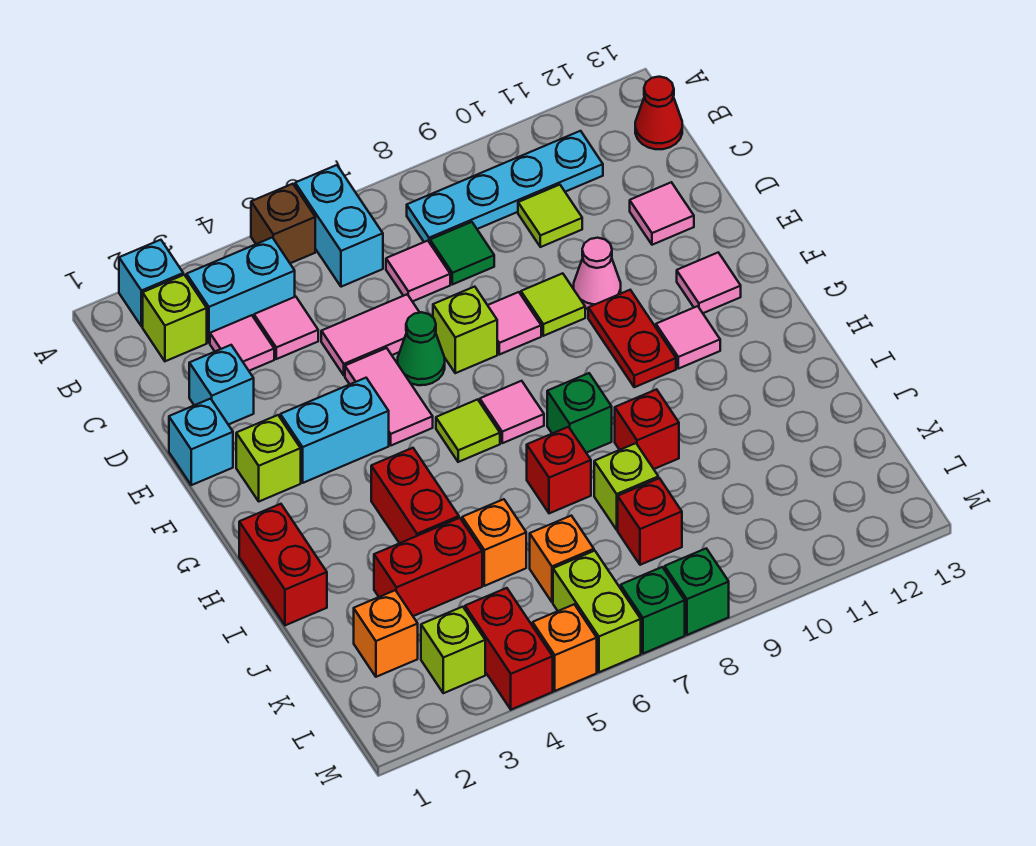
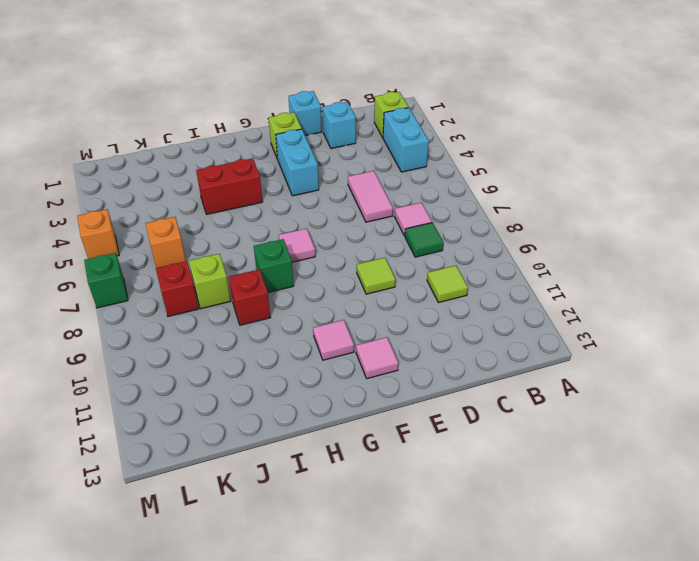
none -> cyan brick A2 level 1
none -> brown brick A5 level 1
none -> cyan brick A6:B6 level 1
none -> cyan plate B8:B11 level 1

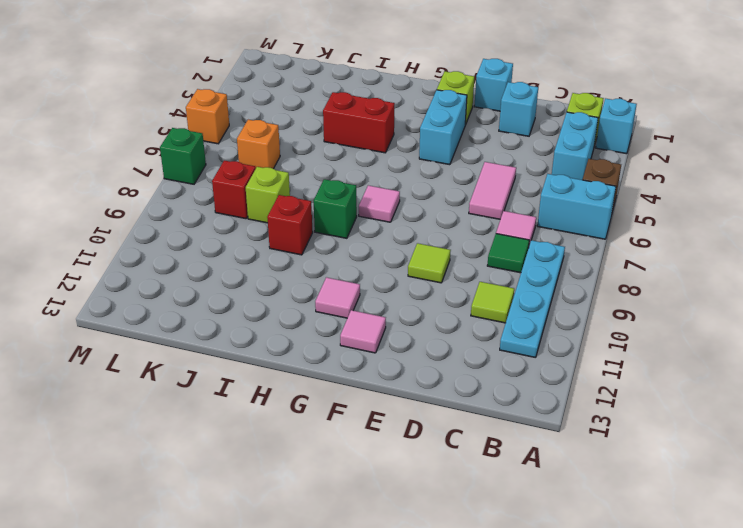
none -> red cone B13 level 1
none -> pink tile C3 level 1
none -> pink tile C4 level 1
none -> pink tile D12 level 1

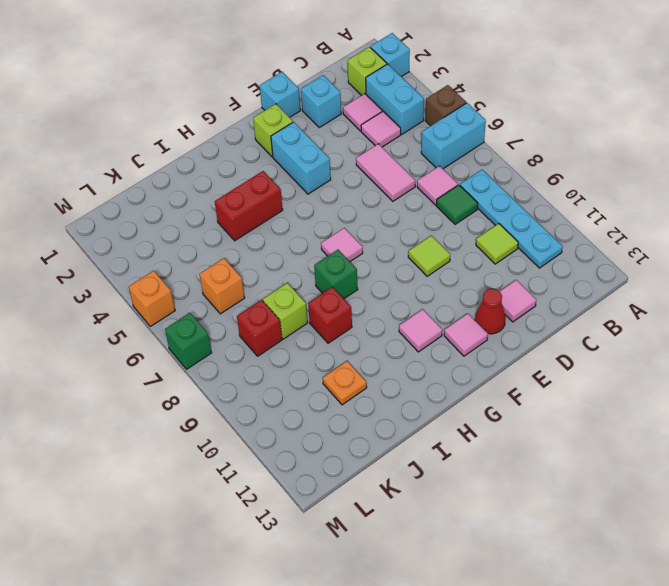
red cone E12 level 1 -> red cone B13 level 1
orange plate J11 level 1 -> none
none -> pink tile E5:F5 level 1
none -> green cone E6 level 1
none -> lime brick E7 level 1
none -> pink tile E8 level 1

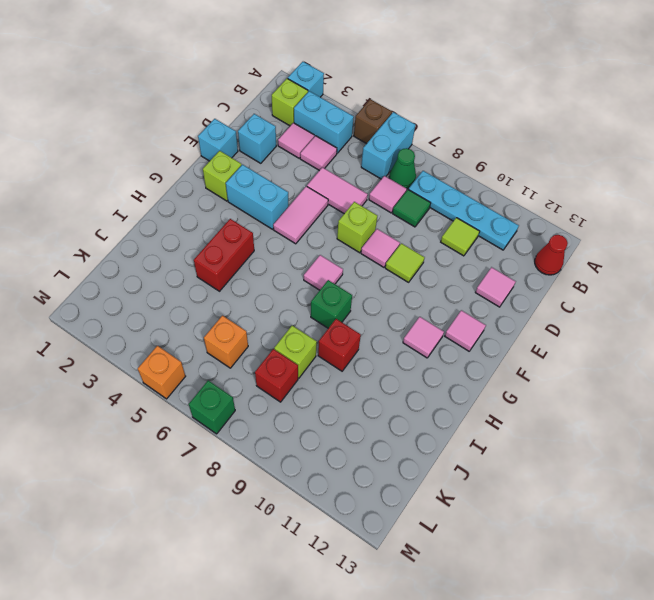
green cone B7 level 1 -> green cone E6 level 1
none -> pink cone E10 level 1
none -> red plate F10:G10 level 1
none -> lime tile G6 level 1
none -> red brick H1:I1 level 1

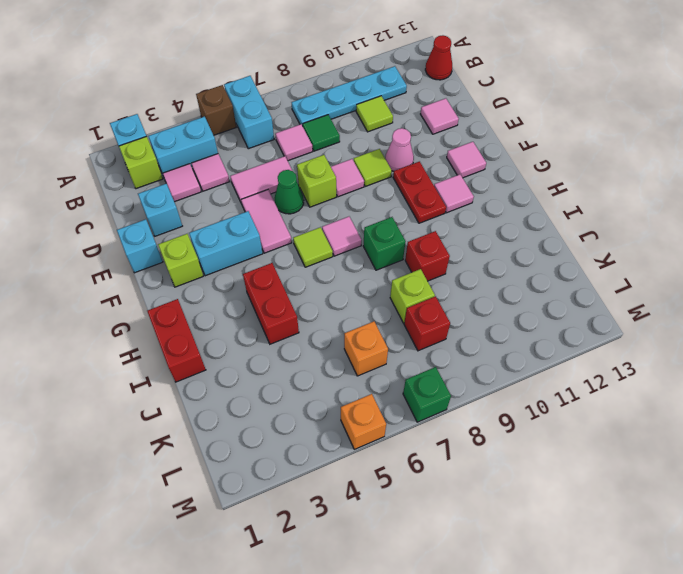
none -> red brick I7 level 1
none -> red brick J3:J4 level 1
none -> orange brick J5 level 1
none -> orange brick K2 level 1

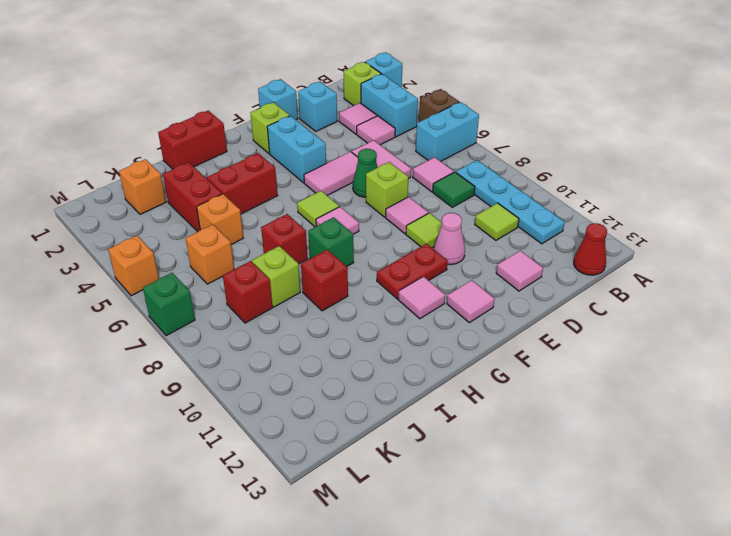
none -> lime brick L3 level 1
none -> red brick L4:M4 level 1
none -> lime brick L6:M6 level 1
none -> green brick M8 level 1

